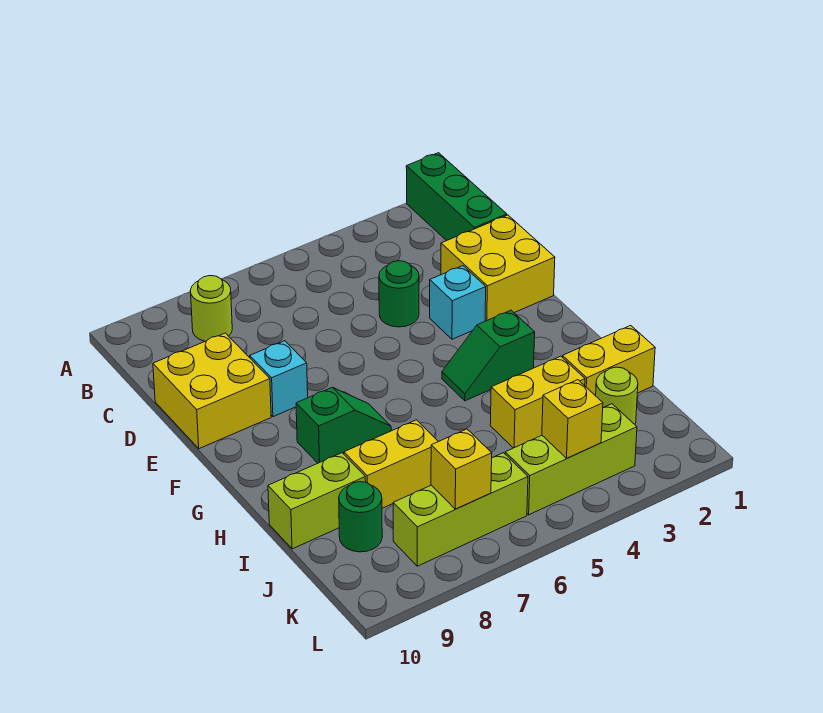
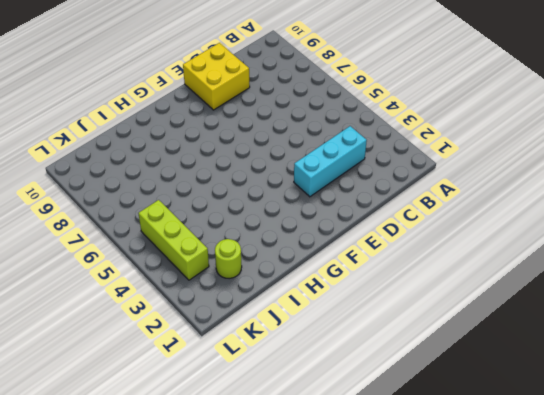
cyan brick C3:E3 level 1 -> cyan brick E3 level 1
none -> green brick A1:C1 level 1
none -> lime round brick B8 level 1
none -> yellow brick D1:E2 level 1

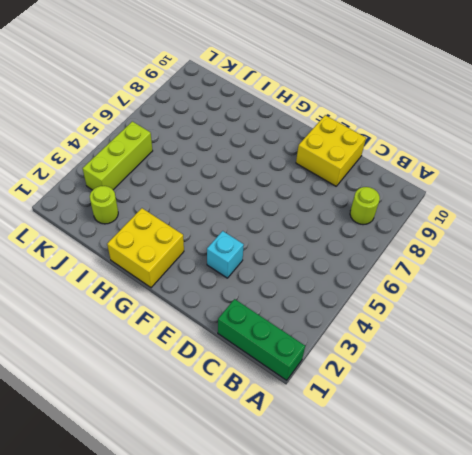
yellow brick G1:H2 level 1 -> yellow brick D1:E2 level 1
none -> green round brick D4 level 1
none -> cyan brick E8 level 1
none -> green slope G3:G4 level 1 top 3

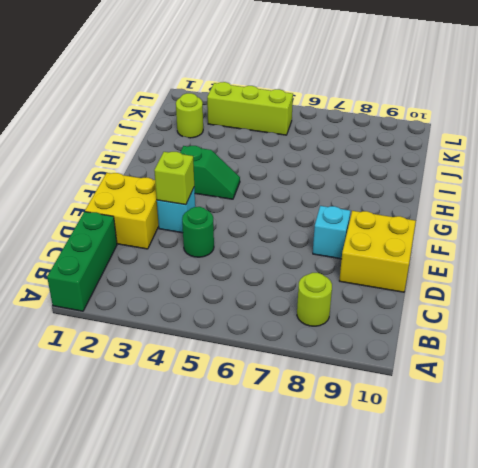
lime brick E3 level 2 -> none
none -> green slope G7:G8 level 1 top 8
none -> yellow brick I1:I2 level 1
none -> yellow brick I3:I4 level 1

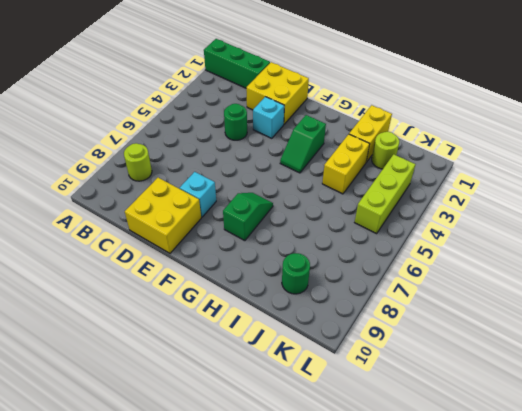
none -> yellow brick I7:I8 level 1
none -> lime brick I9:I10 level 1
none -> lime brick K6:K8 level 1

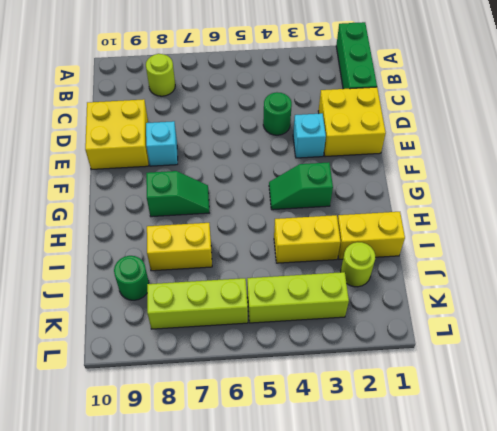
none -> lime brick I9:I10 level 1
none -> yellow brick K4 level 2
none -> yellow brick K7 level 2

